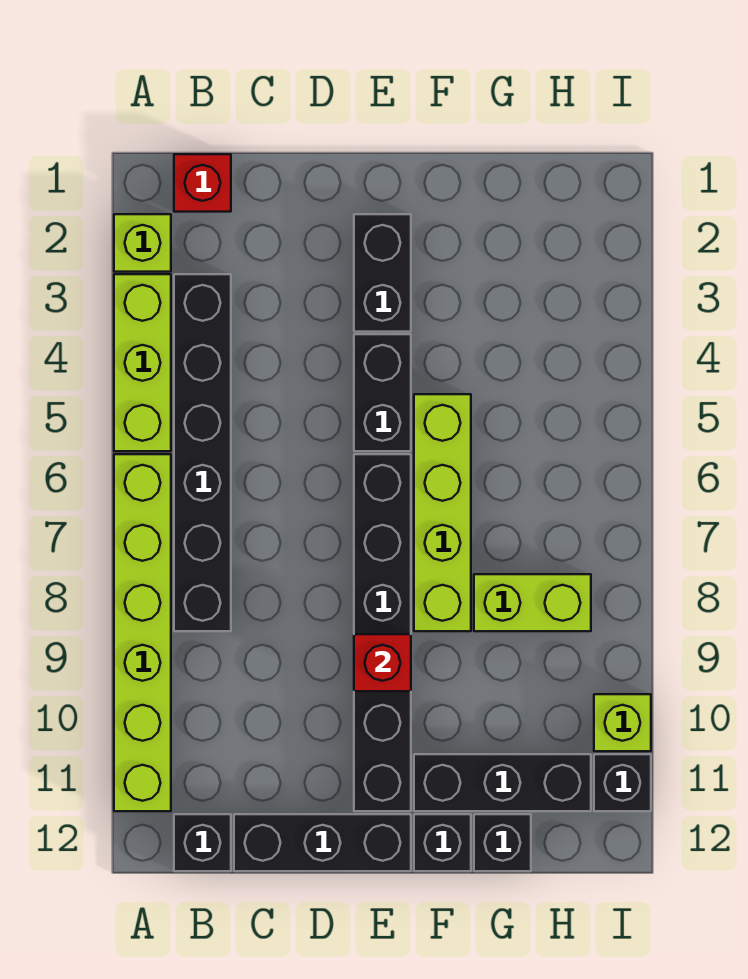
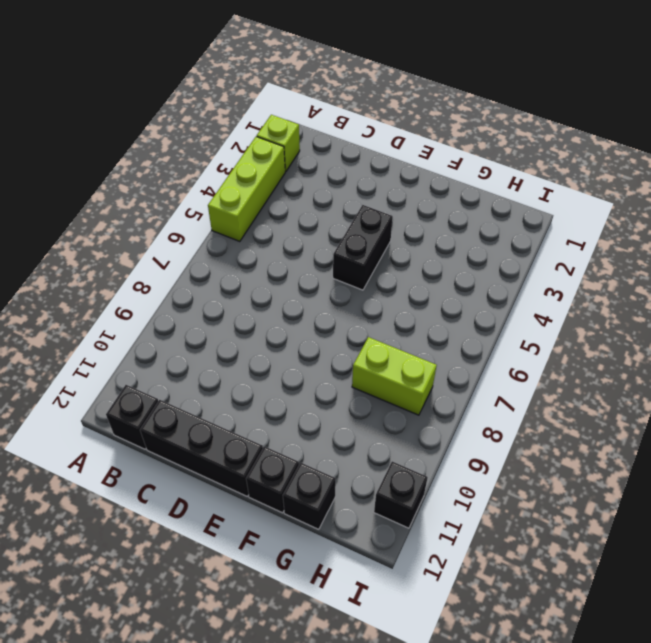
none -> lime brick A6:A11 level 1
none -> red brick B1 level 1
none -> black brick B3:B8 level 1

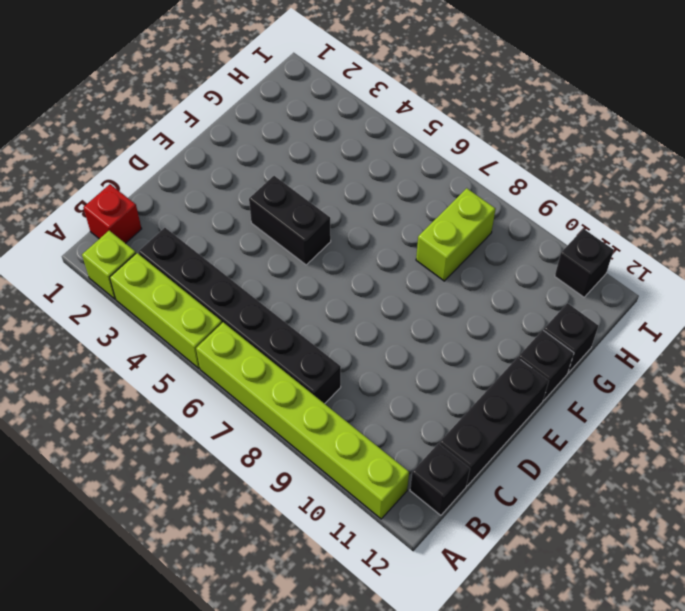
none -> black brick E2:E3 level 1
none -> black brick E6:E11 level 1
none -> lime brick F5:F8 level 1

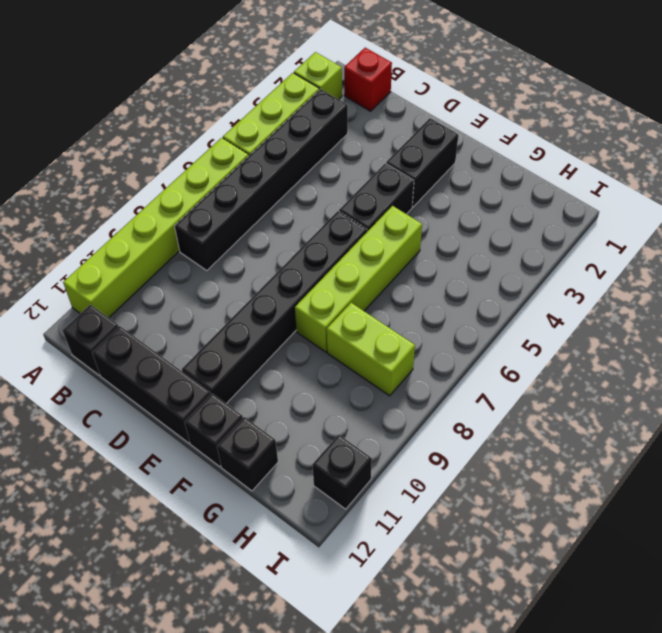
none -> black brick F11:H11 level 1
none -> lime brick I10 level 1
none -> red brick E9 level 2

